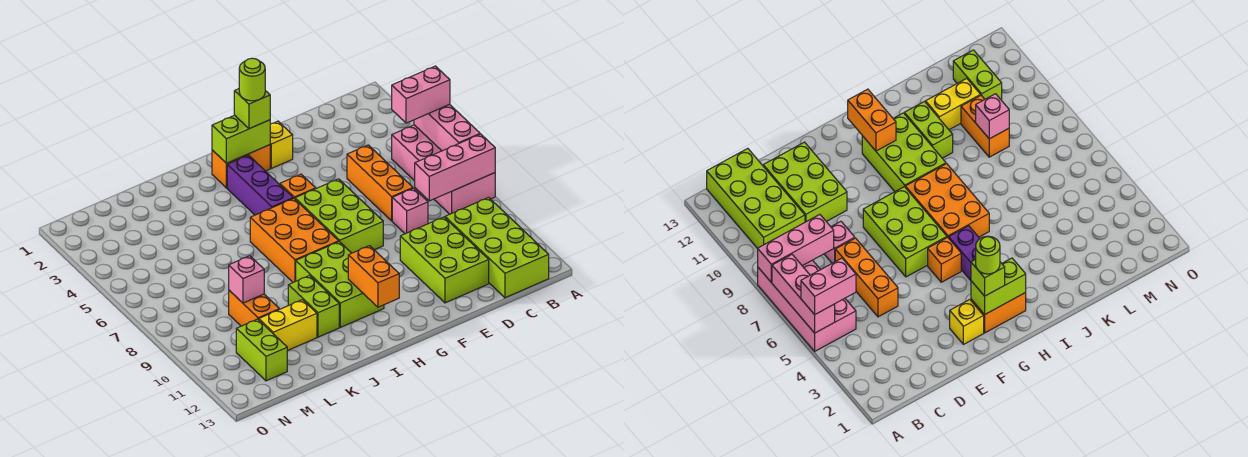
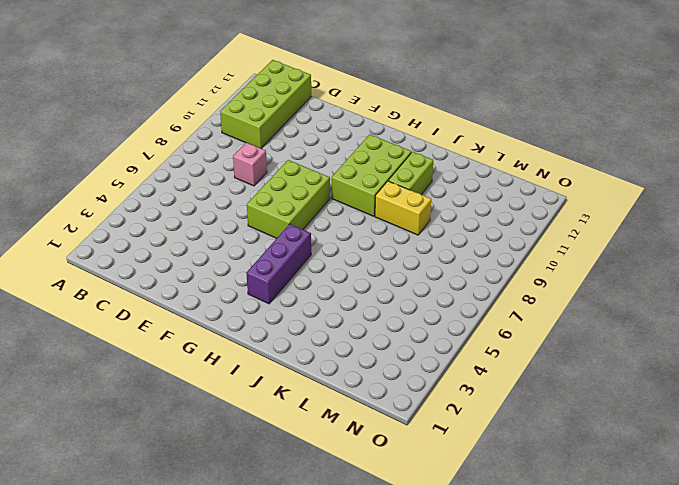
yellow brick J9:K9 level 1 -> yellow brick K11:L11 level 1
none -> pink brick A5:B8 level 1
none -> orange brick D5:D7 level 1
none -> lime brick D10:E12 level 1

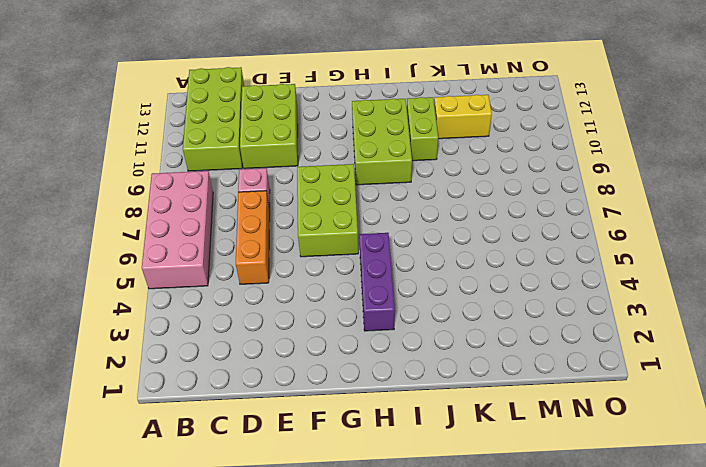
none -> yellow brick F2 level 1
none -> orange brick G2:H2 level 1
none -> orange brick G5 level 1

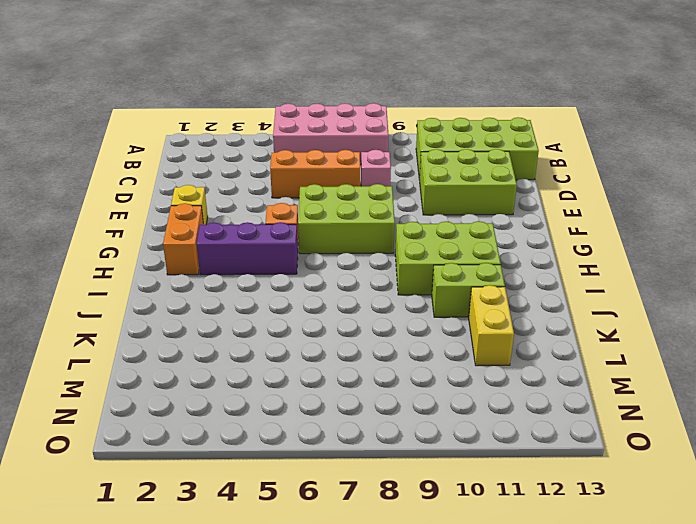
none -> orange brick H6:I8 level 1
none -> orange brick L9:L10 level 1
none -> lime brick M11:M12 level 1

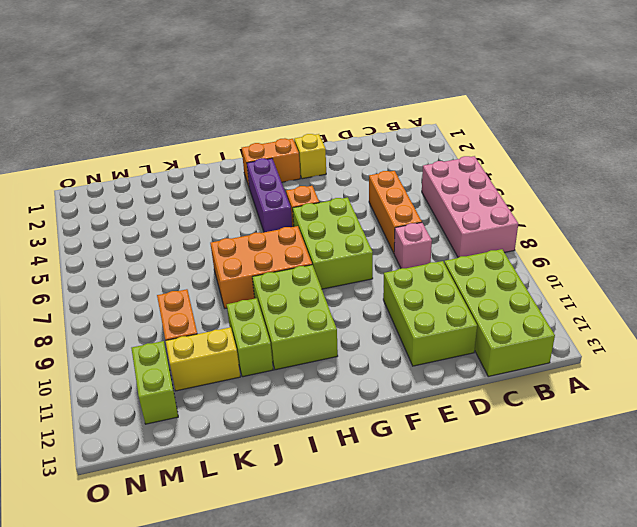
orange brick H7:J8 level 1 -> orange brick H6:I8 level 1
none -> pink brick A5:A7 level 2
none -> pink brick A8:C8 level 2
none -> lime brick G2:H2 level 2

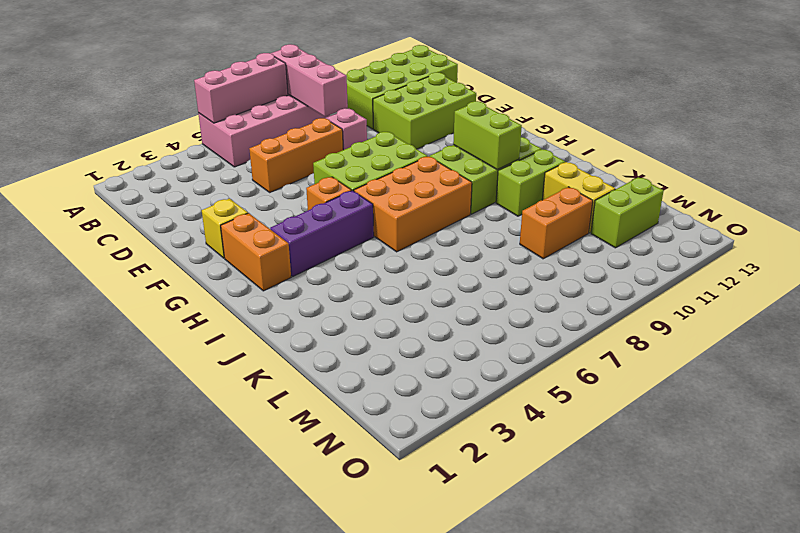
lime brick H10:I10 level 2 -> lime brick G2:H2 level 2
none -> orange brick H11:H12 level 2
none -> pink brick L9 level 2
none -> pink brick A5:B5 level 3

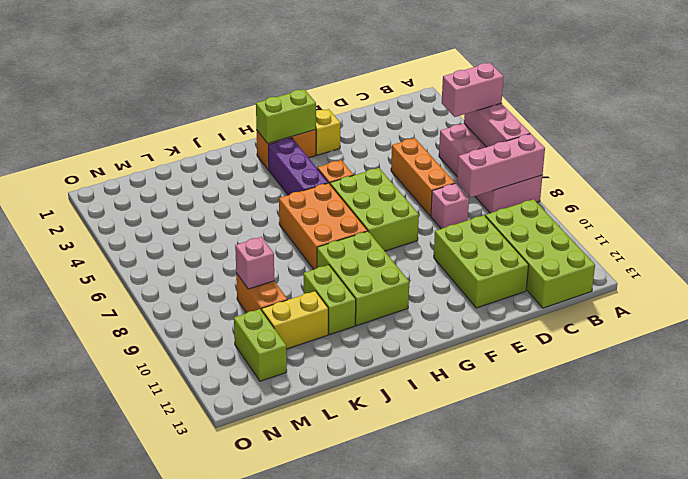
none -> orange brick H11:H12 level 2
none -> lime brick G2 level 3
none -> lime round brick G2 level 4

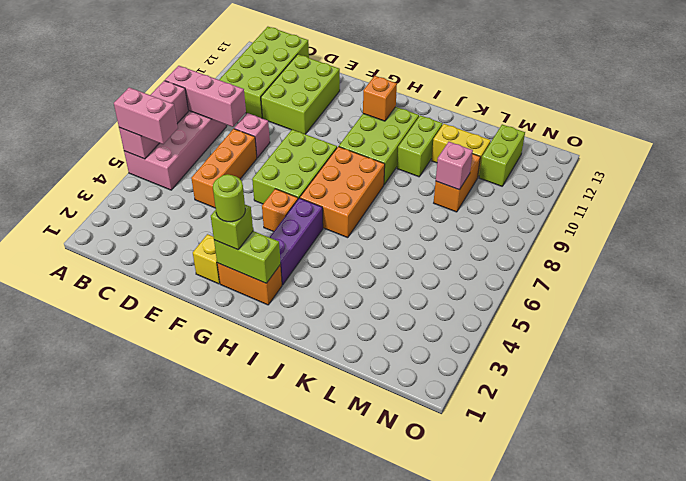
orange brick H11 level 2 -> orange brick H11:H12 level 2

